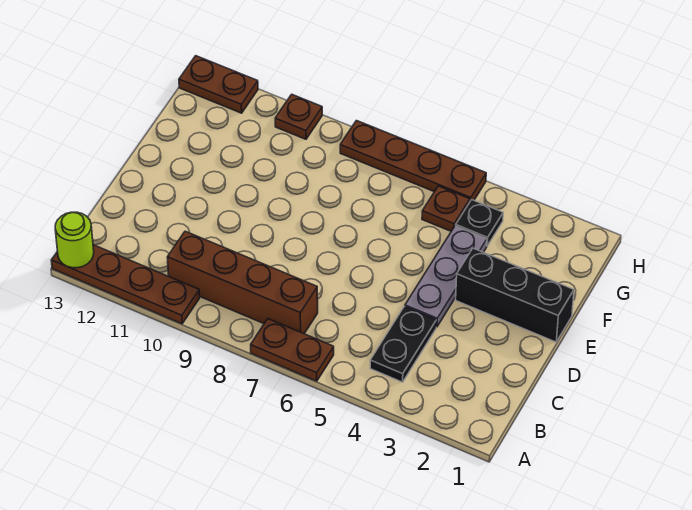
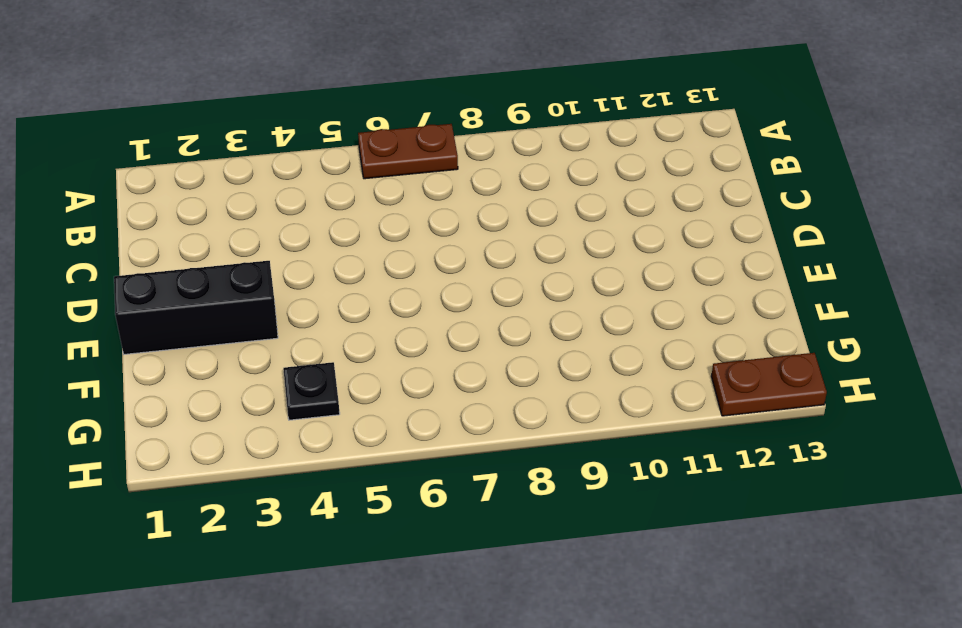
none -> brown plate A10:A13 level 1
none -> black plate B4:C4 level 1
none -> brown brick B7:B10 level 1

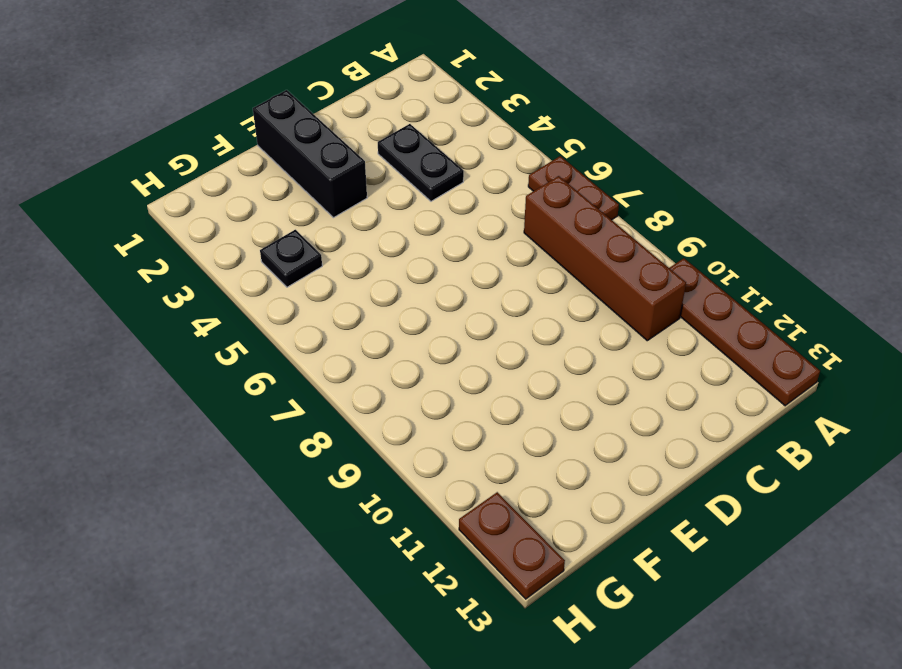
black plate C3:C4 level 1 -> black plate B4:C4 level 1
none -> grey plate D4:F4 level 1
none -> brown plate G5 level 1
none -> brown plate H5:H8 level 1

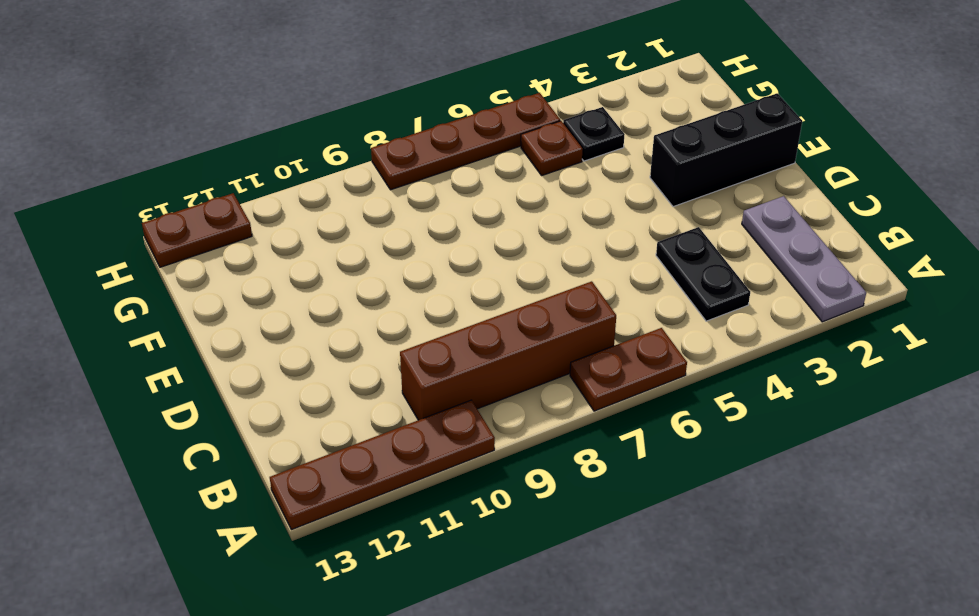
grey plate A2:C2 level 1 -> grey plate D4:F4 level 1
none -> brown plate H10 level 1
none -> lime round brick A13 level 2

